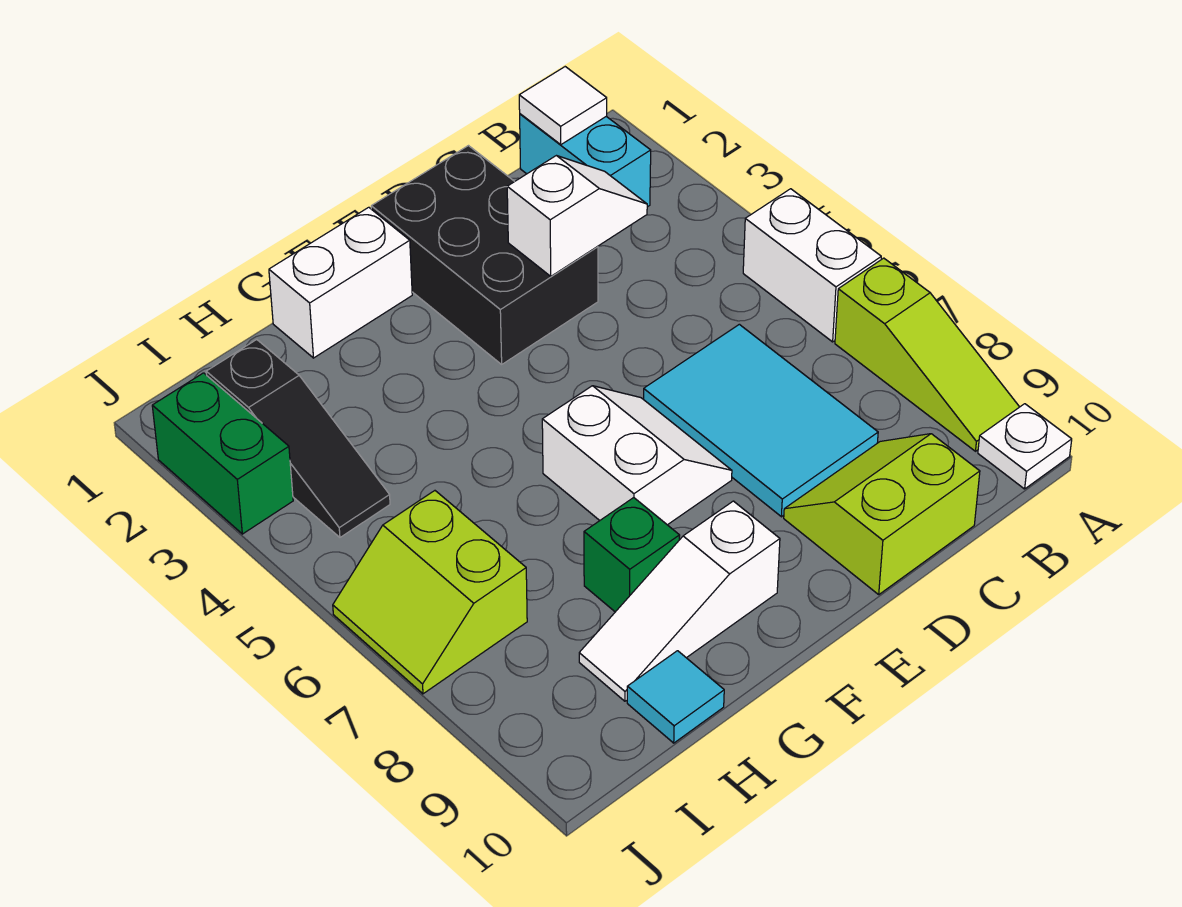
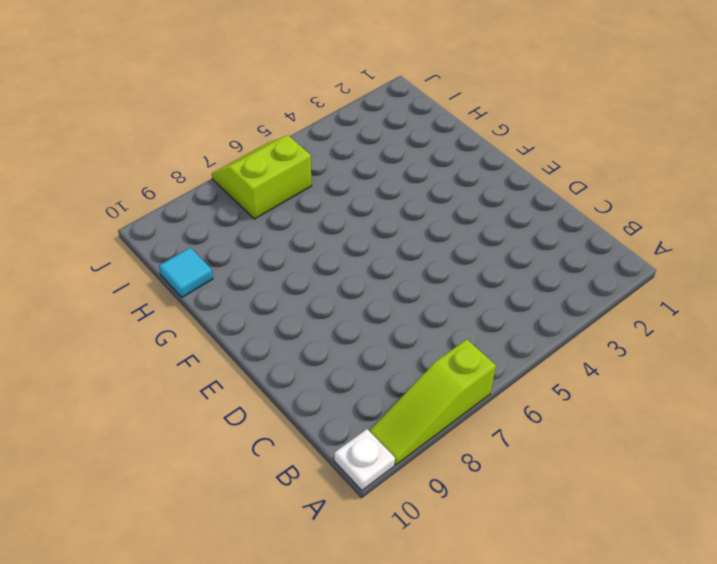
none -> white brick A5:A6 level 1
none -> cyan brick B1:B2 level 1
none -> cyan tile C6:D8 level 1

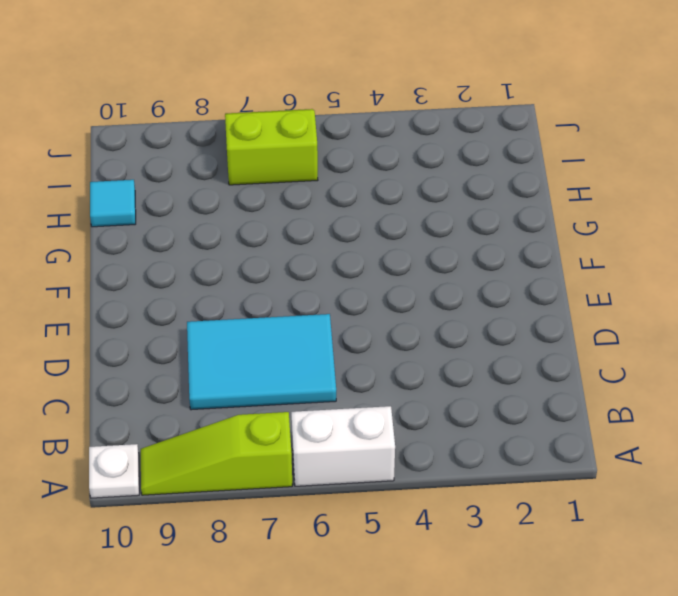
none -> cyan brick B1:B2 level 1
none -> lime slope C9:D10 level 1 top 10
none -> black brick D1:E3 level 1

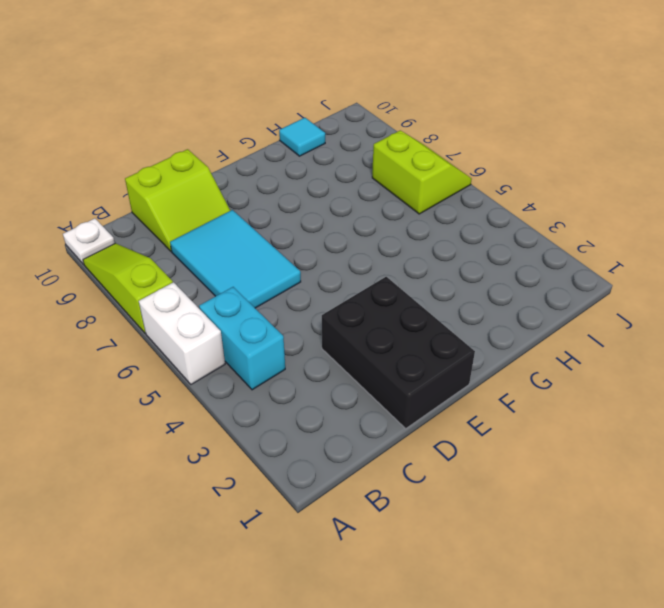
cyan brick B4:B5 level 1 -> cyan brick B1:B2 level 1
none -> white slope E6:F7 level 1 top F
none -> white brick F1:G1 level 1
none -> white slope F9:H9 level 1 top F

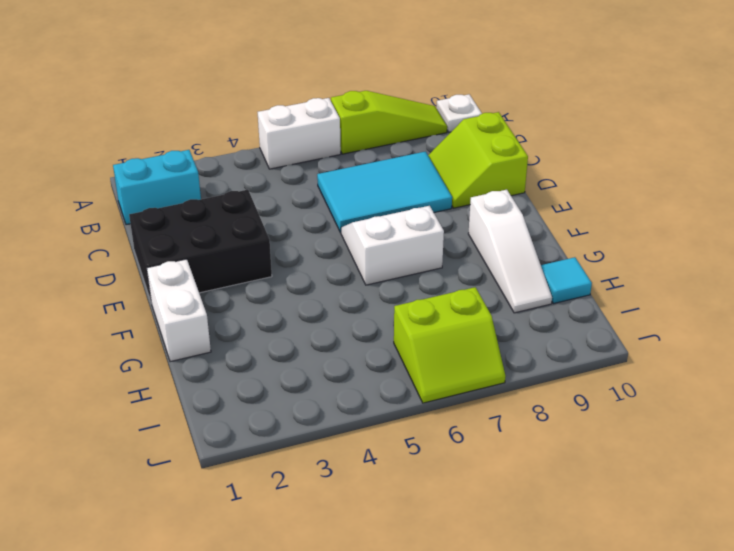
none -> green brick G8 level 1
none -> black slope I2:I4 level 1 top 2
none -> green brick J2:J3 level 1

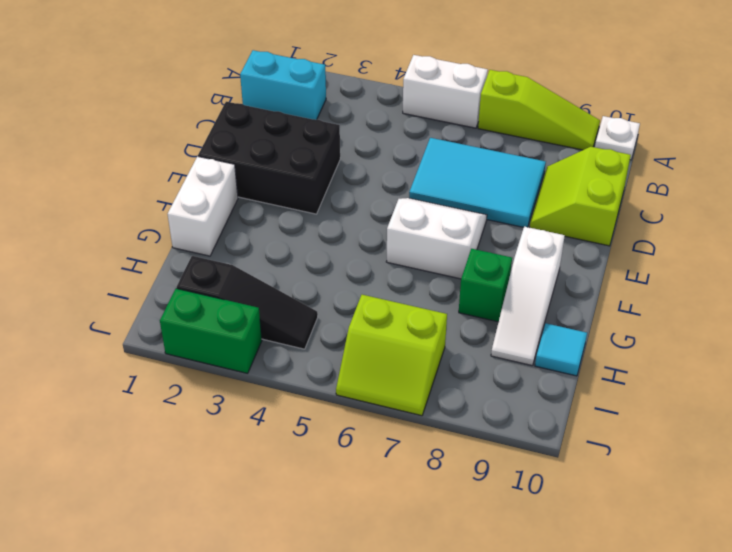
none -> white tile B1 level 2
none -> white slope C3:D3 level 2 top D

